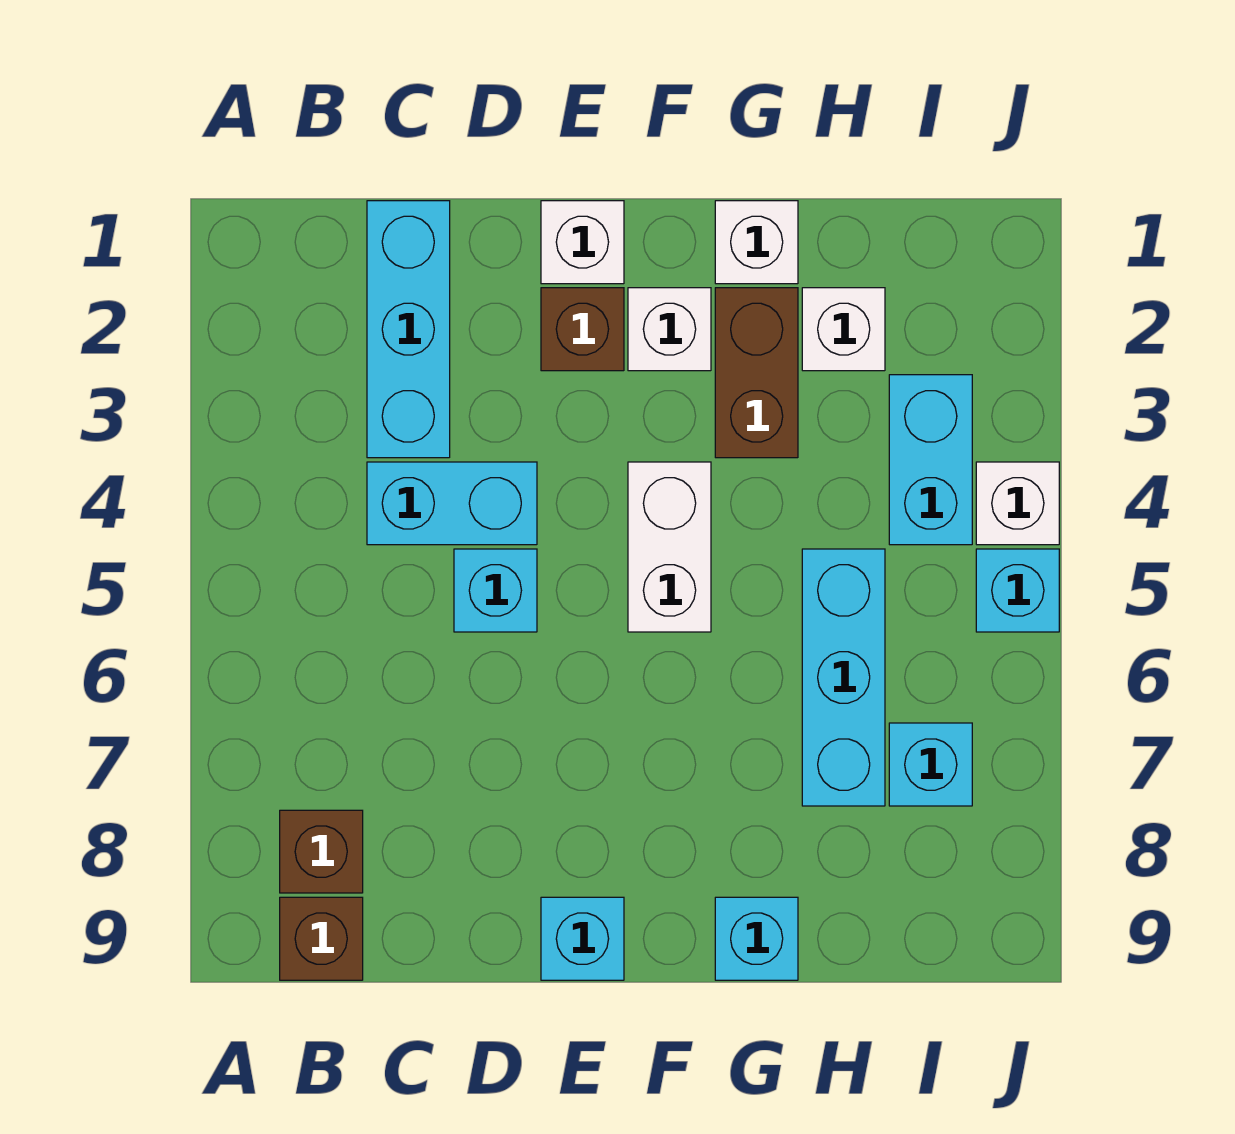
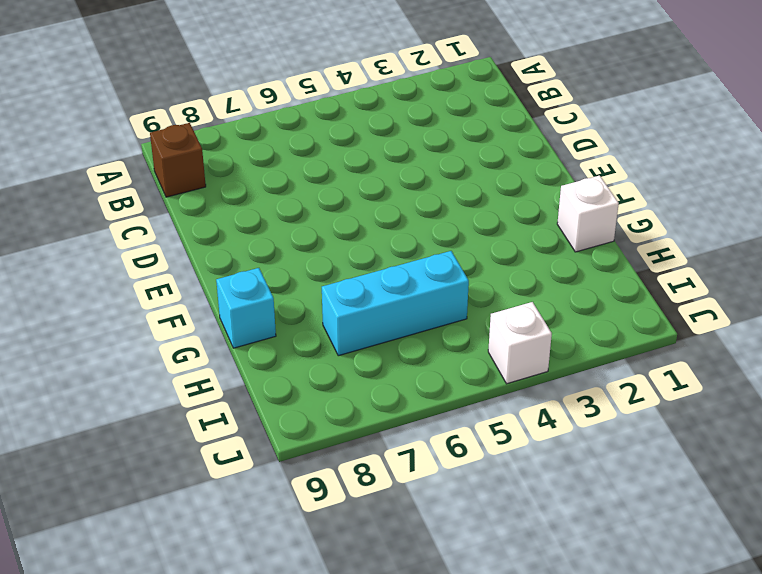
none -> brown brick B8 level 1
none -> cyan brick C1:C3 level 1
none -> cyan brick C4:D4 level 1

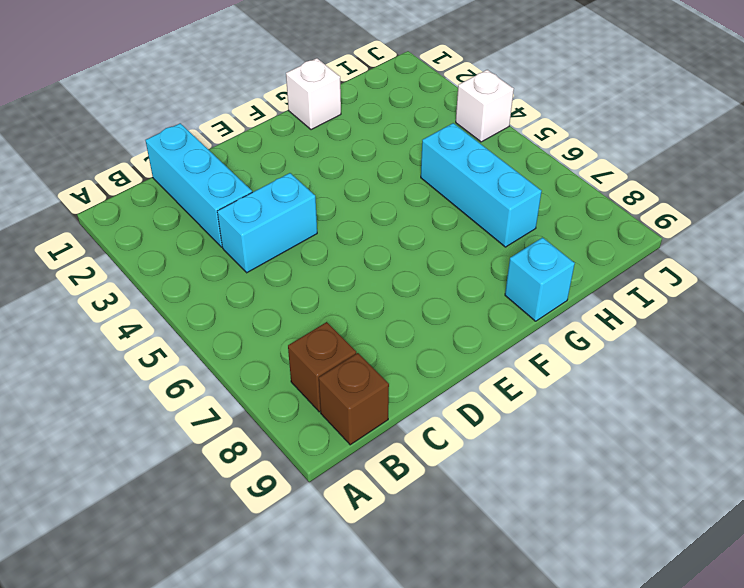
none -> cyan brick D5 level 1
none -> white brick E1 level 1
none -> brown brick E2 level 1

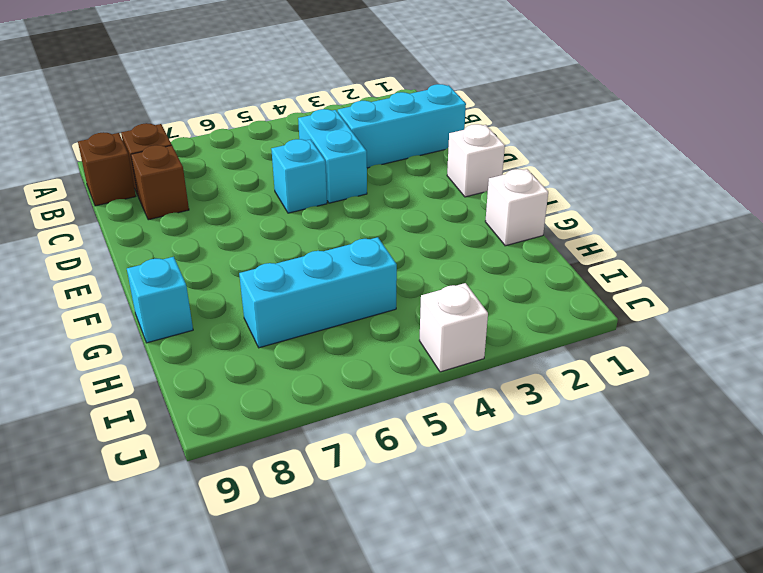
brown brick C8 level 1 -> brown brick E2 level 1
none -> cyan brick E9 level 1
none -> white brick F2 level 1
none -> white brick F4:F5 level 1

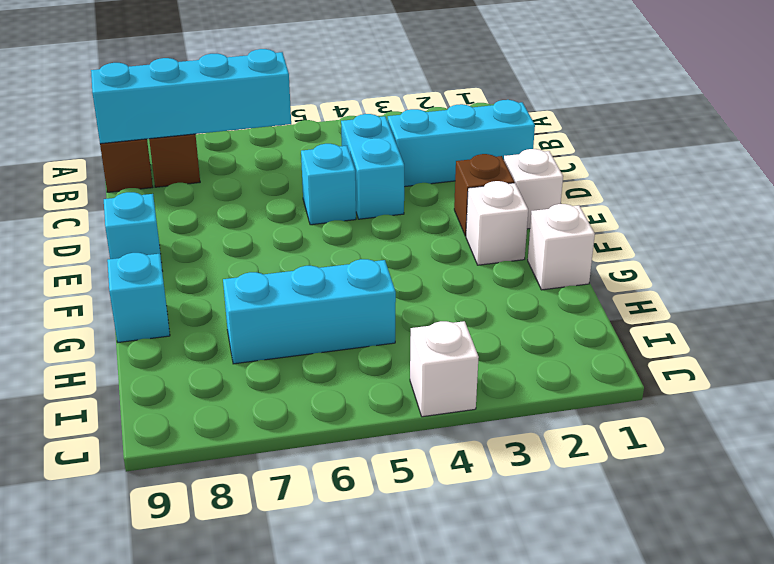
cyan brick B6:B9 level 2 -> none
none -> white brick F4:F5 level 1
none -> brown brick G2:G3 level 1
none -> white brick H2 level 1

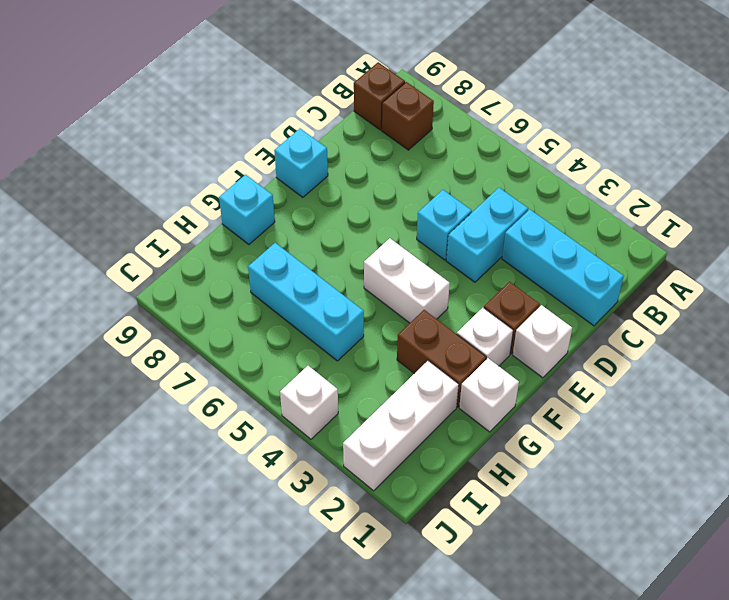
white brick H2:J2 level 1 -> white brick H2 level 1
none -> cyan brick I3:I4 level 1
none -> cyan brick I7 level 1
none -> cyan brick J5 level 1

